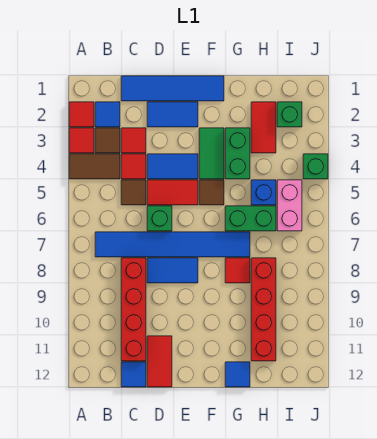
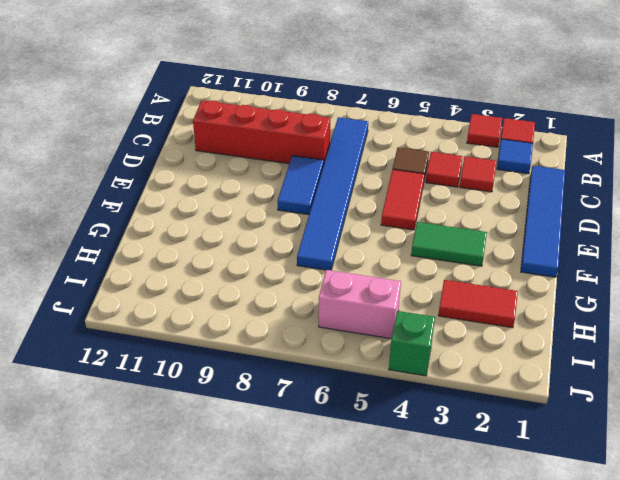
none -> brown tile A4:B4 level 1
none -> brown tile B3 level 1
none -> blue tile C12 level 1
none -> blue tile D2:E2 level 1

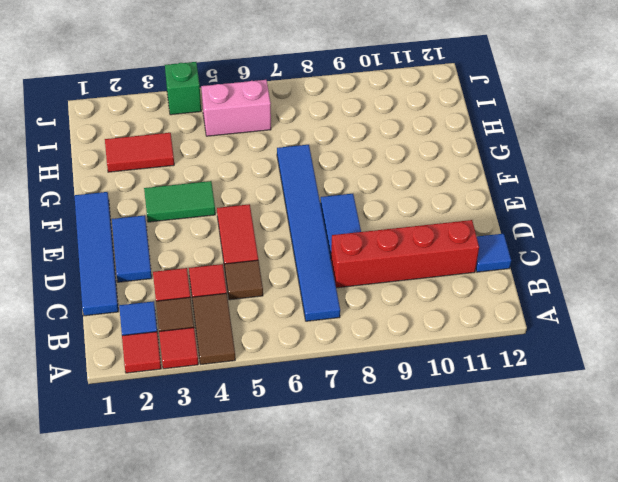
none -> blue tile D4:E4 level 1
none -> green brick D6 level 1
none -> red tile D11:D12 level 1
none -> brown tile F5 level 1

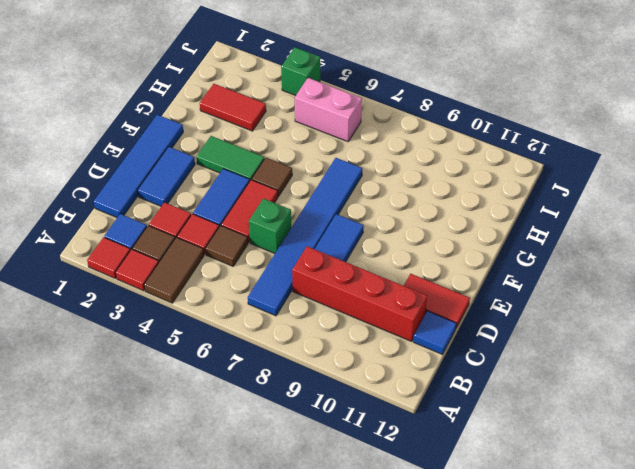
none -> green brick G3:G4 level 1
none -> green brick G6:H6 level 1
none -> red tile G8 level 1
none -> blue tile G12 level 1

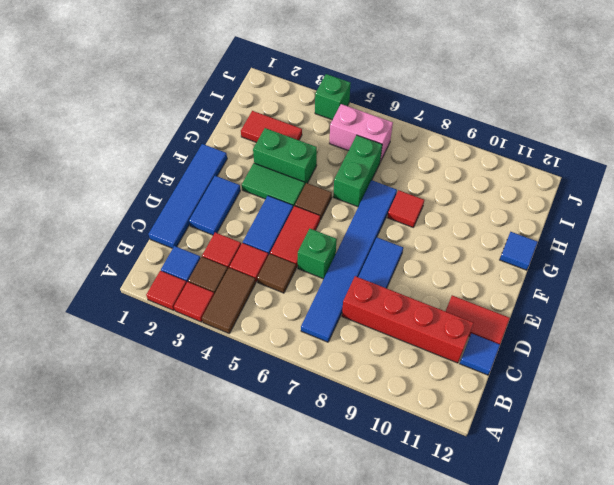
none -> blue brick H5 level 1
none -> red brick H8:H11 level 1
none -> green brick I2 level 1

